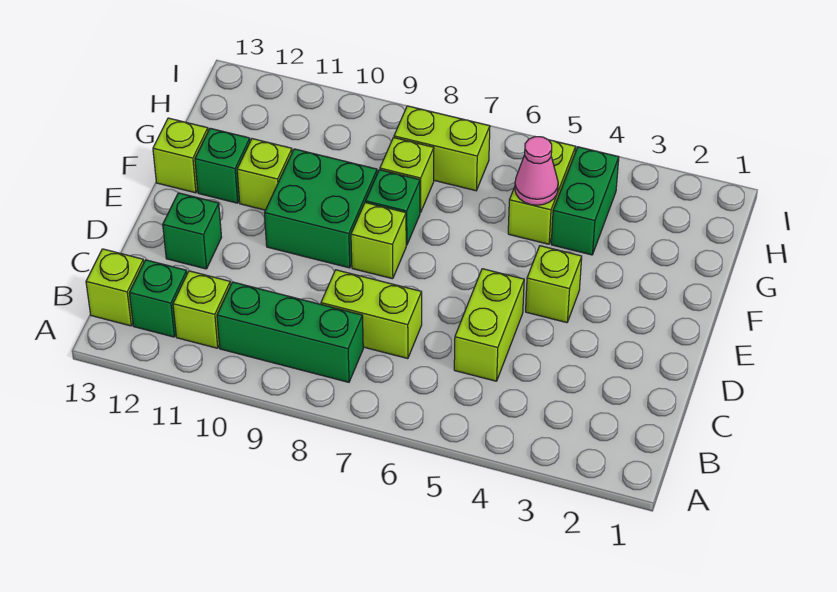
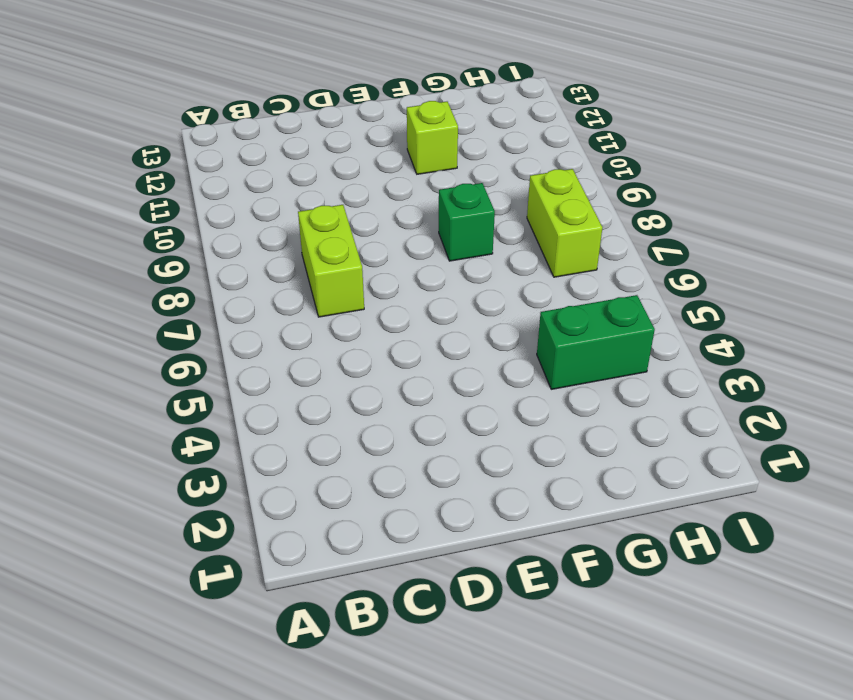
none -> green brick B8:B10 level 1
none -> lime brick B11 level 1
none -> green brick B12 level 1

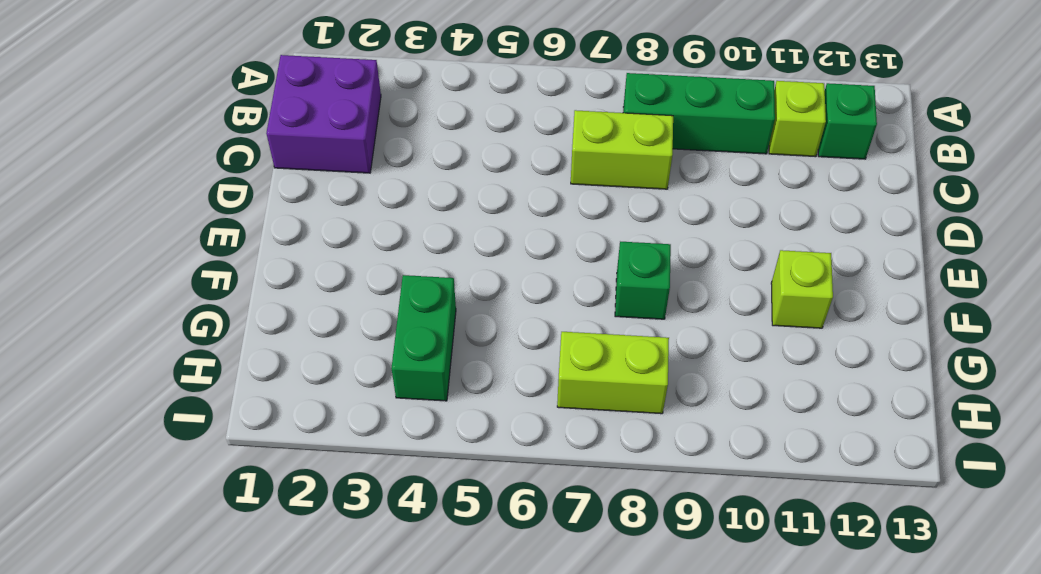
purple brick B1:C2 level 1 -> none
none -> lime brick B13 level 1
none -> lime brick C5:D5 level 1
none -> green brick D12 level 1

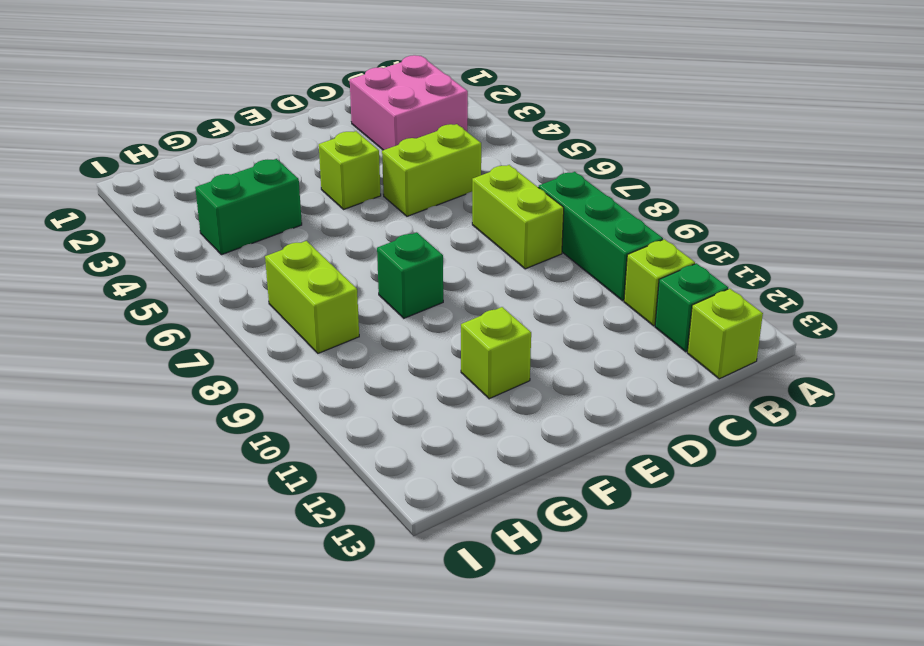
pink brick B2:C3 level 1 -> none
none -> green brick D12 level 1
none -> lime brick E8 level 1
none -> green brick E9:F10 level 1

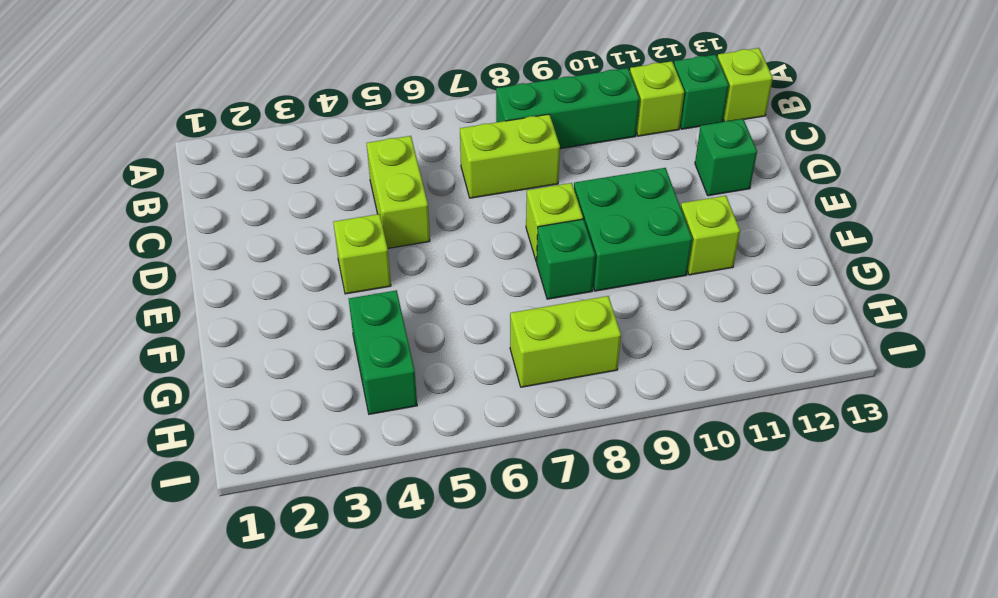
none -> green brick F12 level 1
none -> lime brick F13 level 1
none -> lime brick G5:H5 level 1

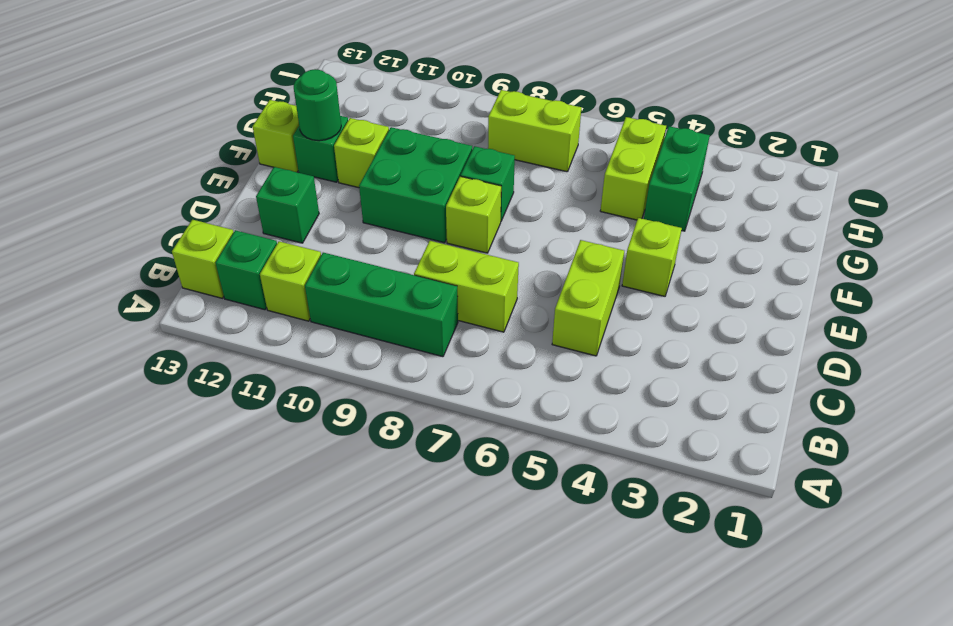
green round brick F12 level 2 -> none
none -> lime brick G8 level 1
none -> pink cone G5 level 2

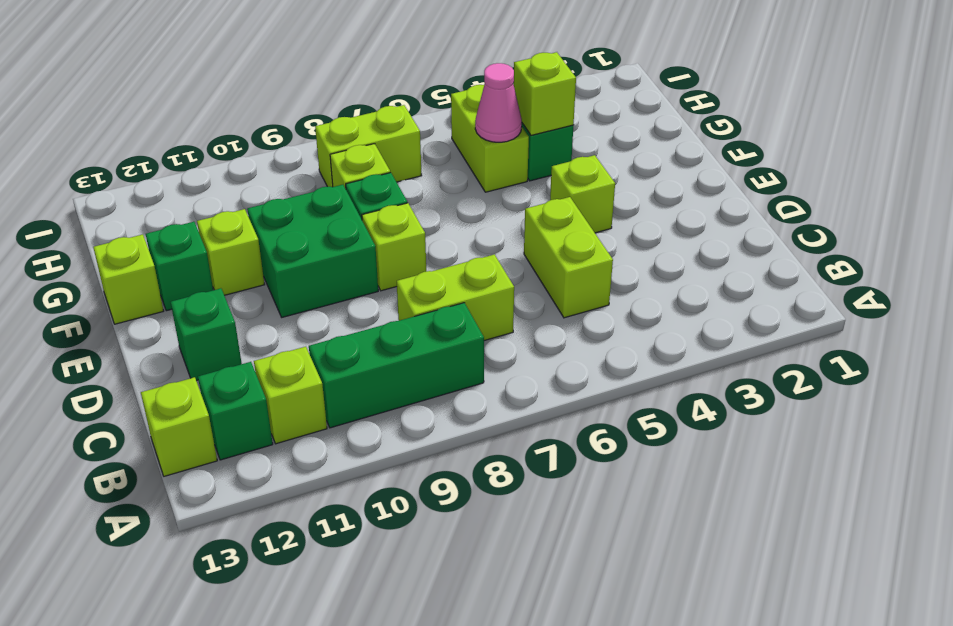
lime brick G4 level 2 -> none

